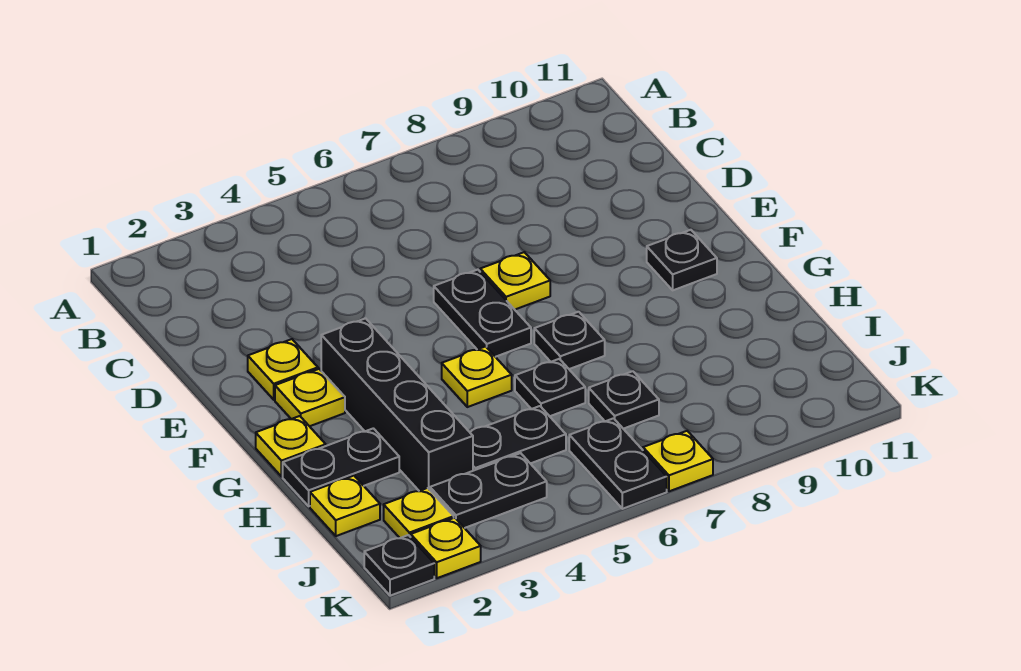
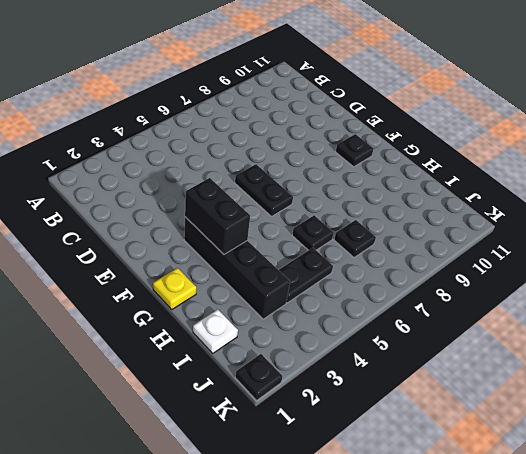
black brick F3:G3 level 2 -> none
white plate I1 level 1 -> yellow plate I1 level 1
none -> yellow plate E2 level 1
none -> yellow plate E7 level 1
none -> yellow plate F2 level 1

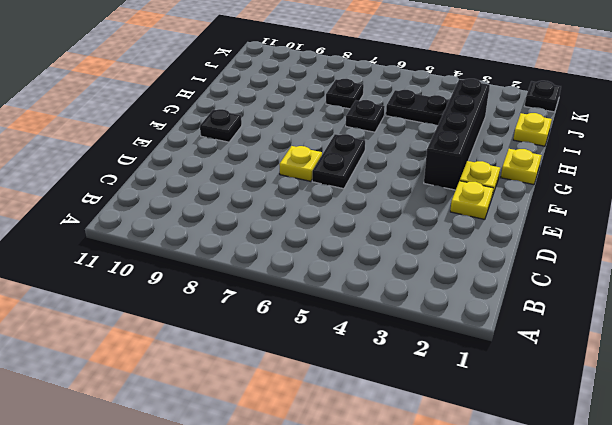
none -> yellow plate G5 level 1
none -> black plate G7 level 1
none -> black plate H1:H2 level 1

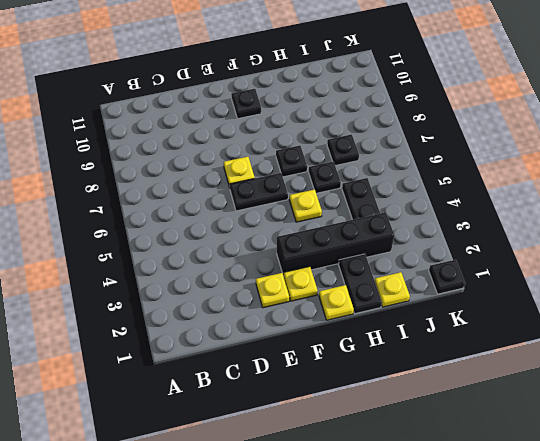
none -> yellow plate J2 level 1
none -> black plate J3:J4 level 1
none -> black plate J6:K6 level 1

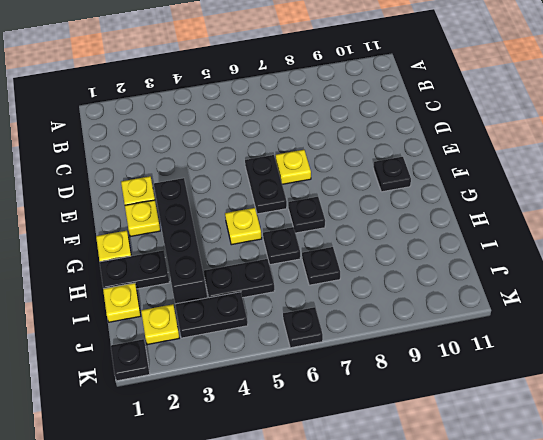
black plate K6 level 1 -> black plate J6:K6 level 1
none -> yellow plate K2 level 1
none -> yellow plate K7 level 1

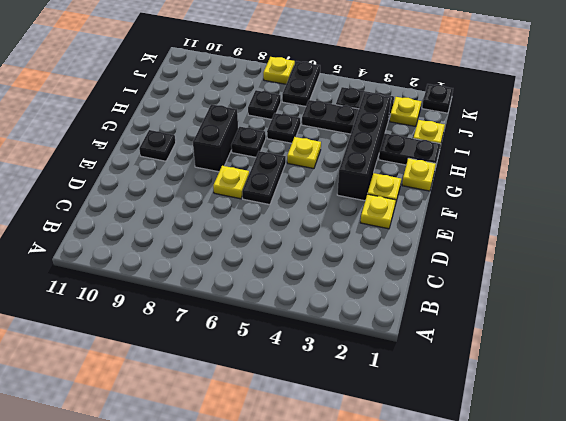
black brick F8:G8 level 1 -> none
none -> yellow plate K2 level 1

